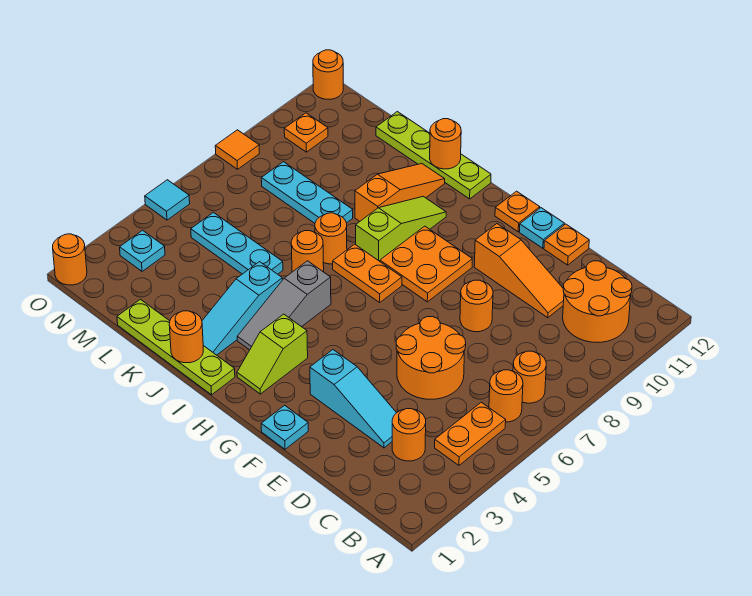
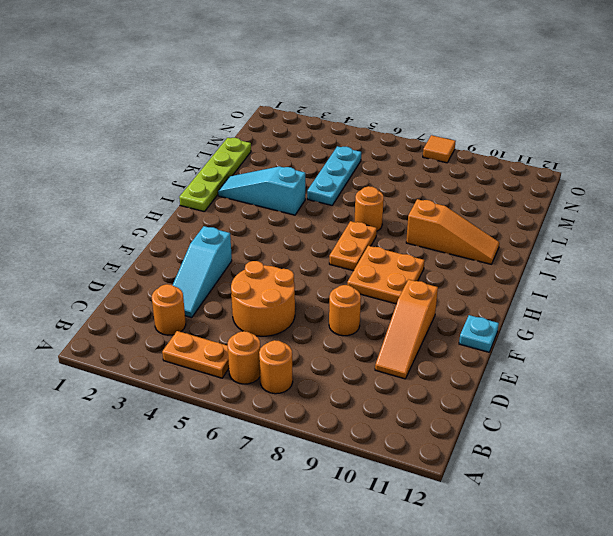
none -> orange round brick B10:C11 level 1
none -> orange plate E12 level 1
none -> cyan plate F1 level 1
none -> orange plate G12 level 1

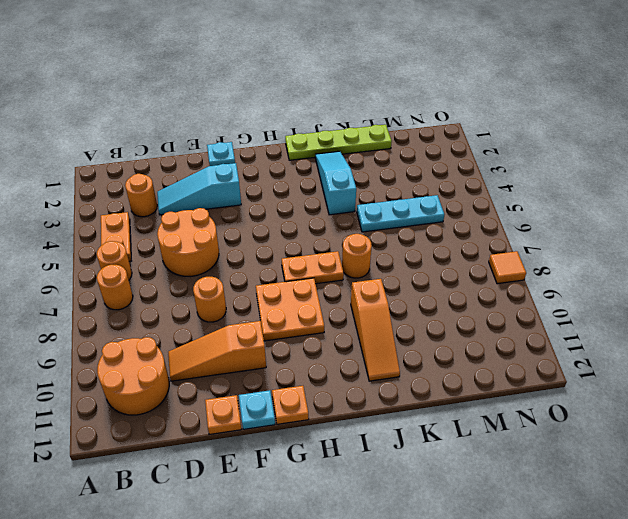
none -> lime slope H2:H3 level 1 top 3
none -> grey slope I3:I5 level 1 top 5
none -> lime slope I8:I10 level 1 top 8
none -> lime plate I12:L12 level 1

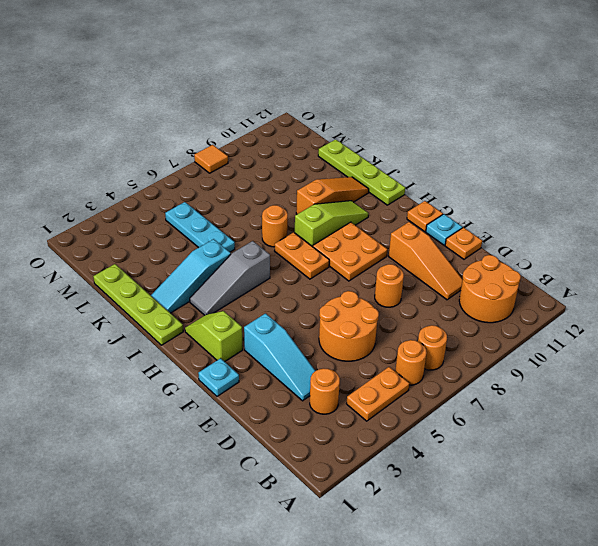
lime slope G2:H2 level 1 top G -> lime slope H2:H3 level 1 top 3
none -> orange round brick J6 level 1
none -> cyan plate K8:M8 level 1
none -> cyan plate N3 level 1
none -> orange plate N10 level 1

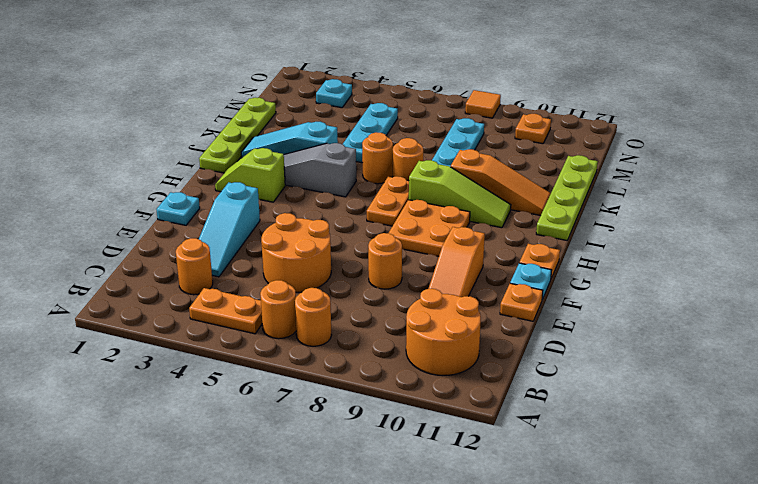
none -> orange round brick O1 level 1
none -> cyan tile O5 level 1
none -> orange round brick O12 level 1
none -> orange round brick J1 level 2

